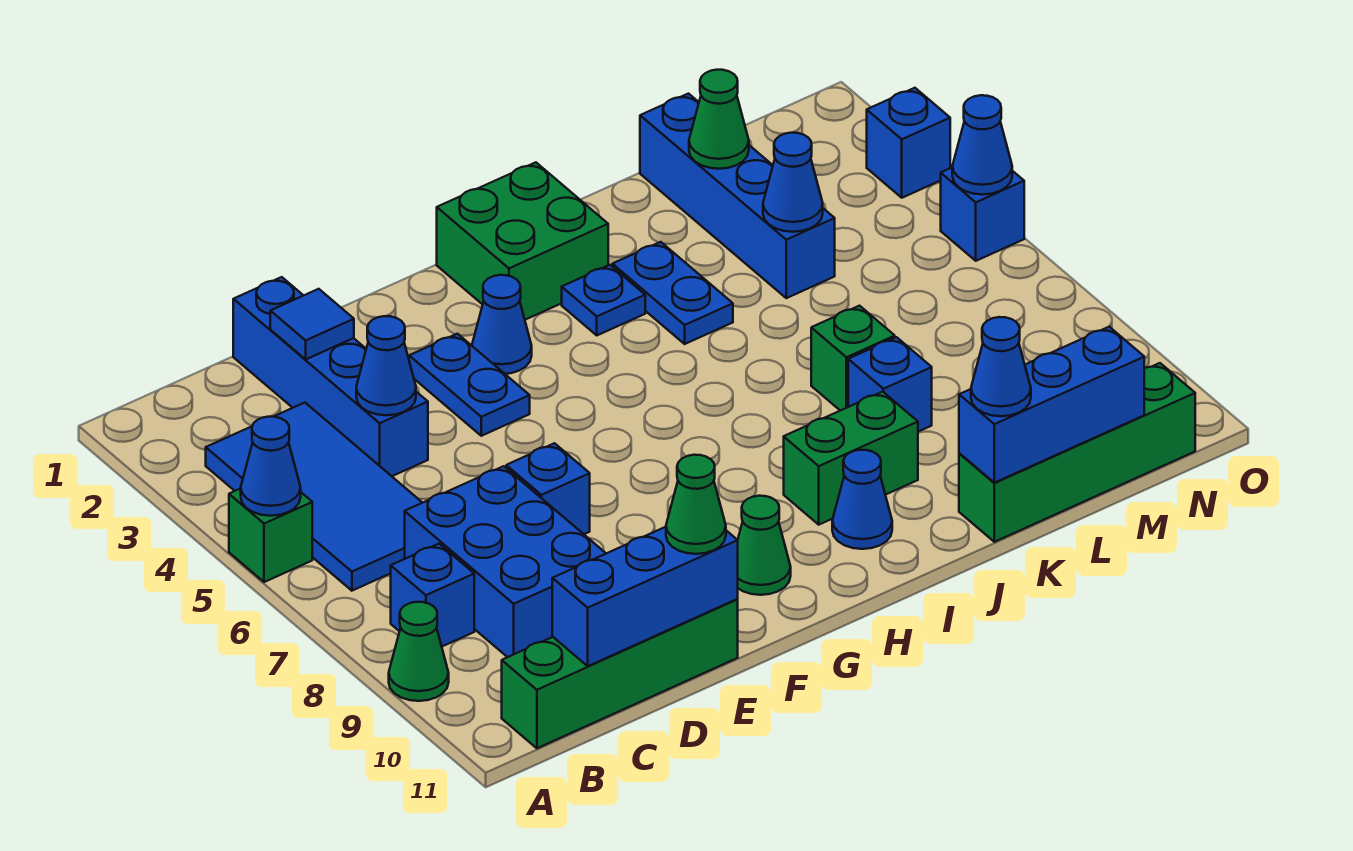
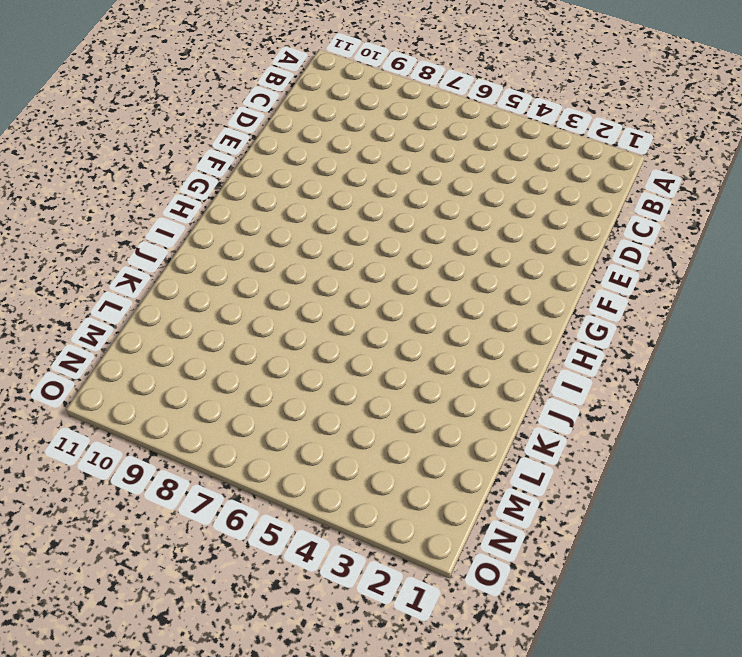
none -> green brick A5 level 1
none -> green cone A9 level 1
none -> blue tile B3:C6 level 1
none -> blue brick B8 level 1

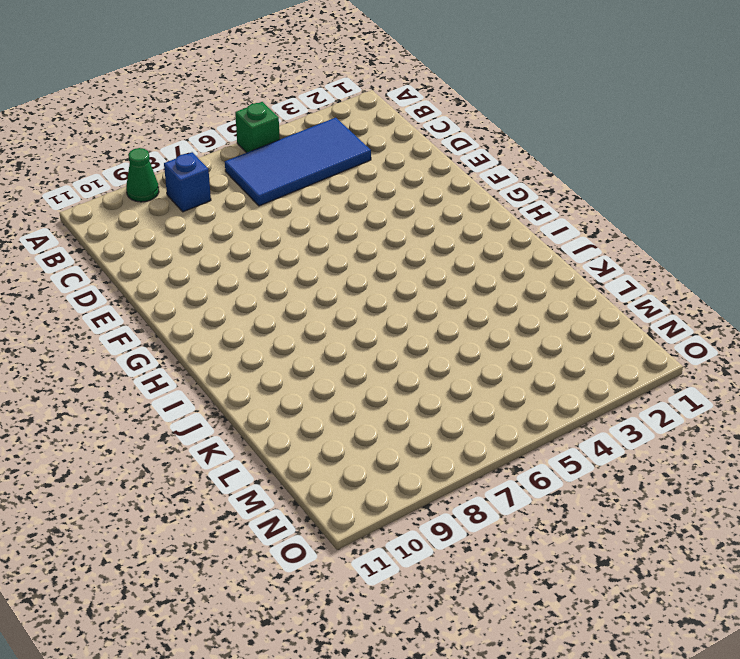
none -> green brick B11:E11 level 1
none -> blue brick C7:D9 level 1
none -> blue brick D1:D4 level 1
none -> blue brick E7 level 1

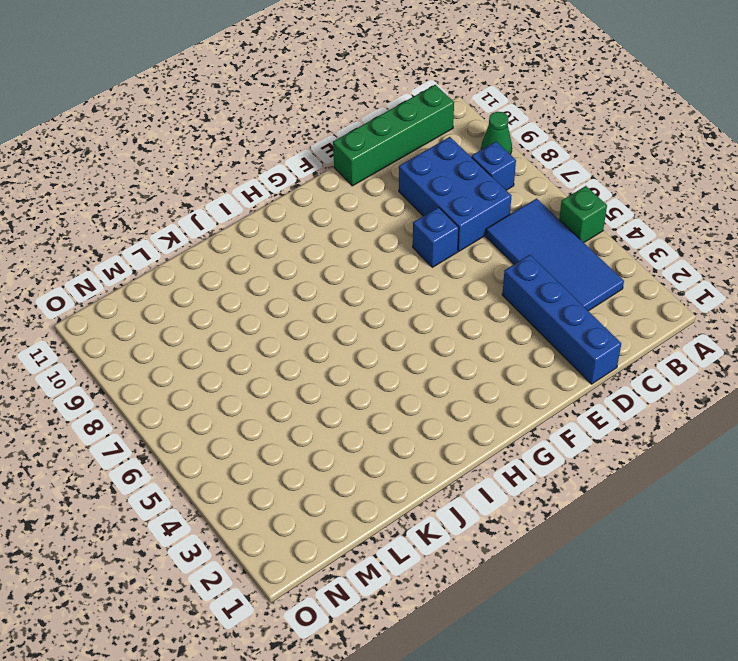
none -> blue plate F3:F4 level 1
none -> blue cone G3 level 1
none -> green cone G10 level 1
none -> green brick H1:I2 level 1

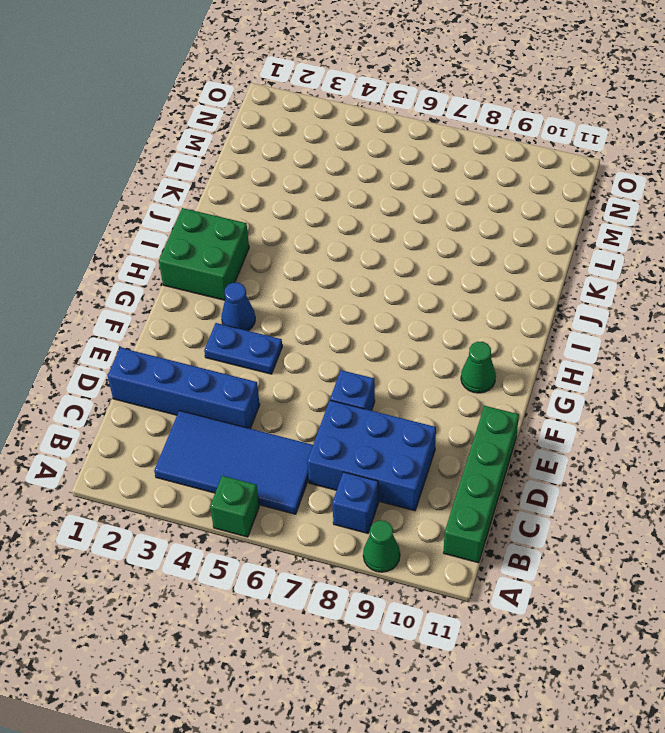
none -> blue plate I3 level 1
none -> green brick I9:J9 level 1
none -> blue cone I10 level 1
none -> blue plate J3:J4 level 1

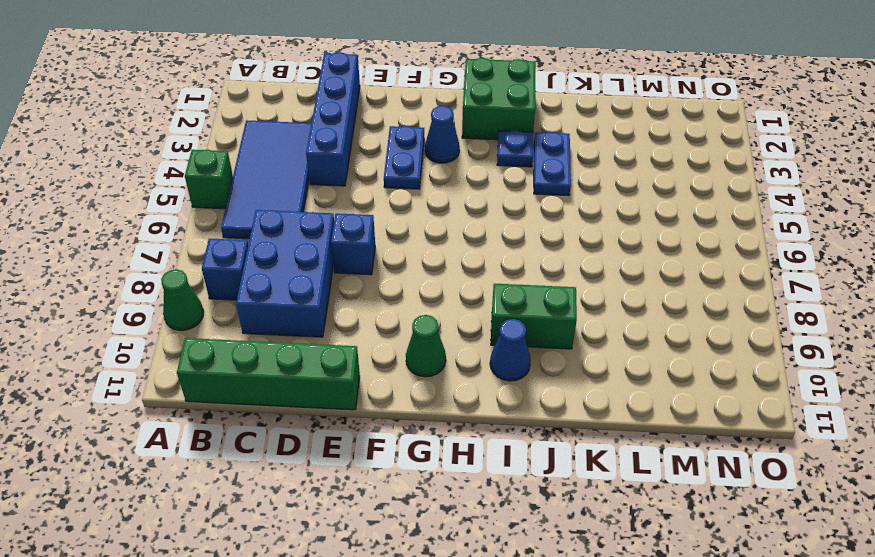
none -> green brick K7 level 1
none -> blue brick K8 level 1
none -> green brick K11:N11 level 1
none -> blue brick L1:L4 level 1

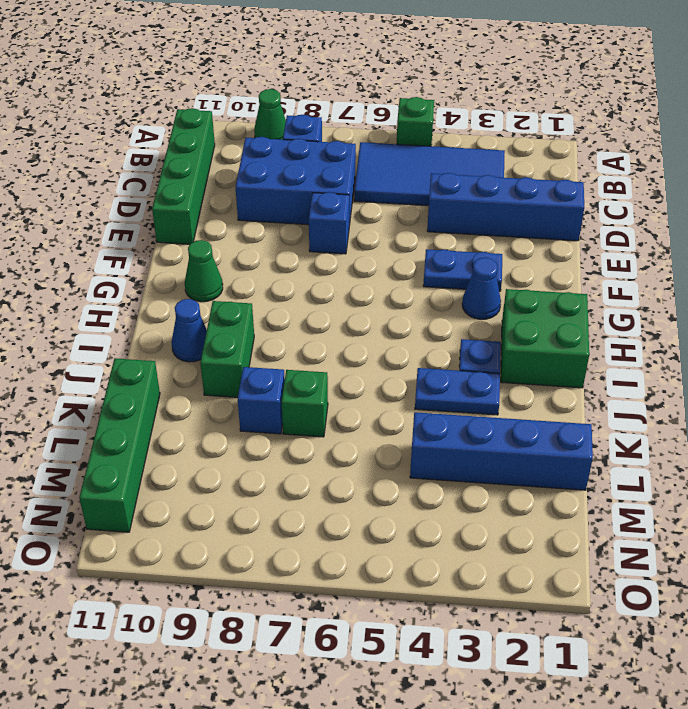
none -> blue brick O3 level 1
none -> blue brick O5 level 1
none -> blue cone A5 level 2
none -> blue brick C11:E11 level 2

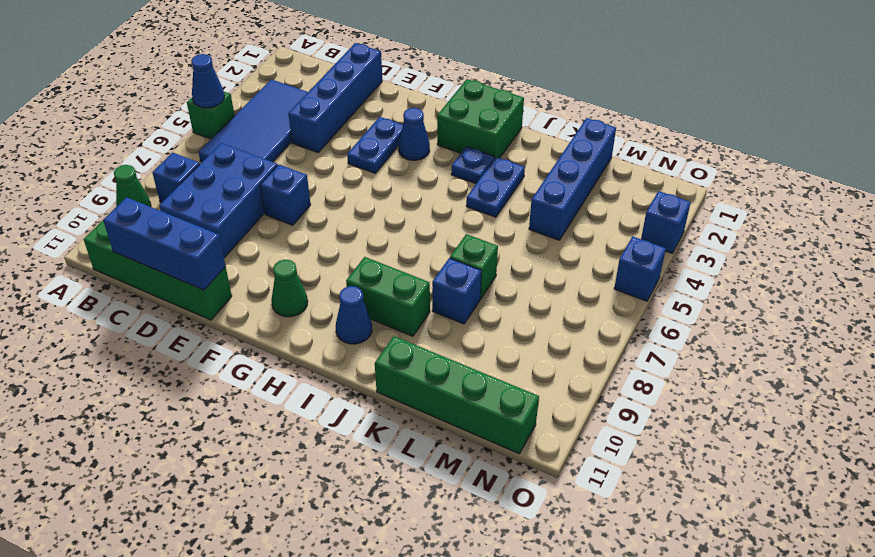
none -> blue tile D2 level 2
none -> blue cone D4 level 2
none -> blue brick K11:M11 level 2
none -> green cone L2 level 2

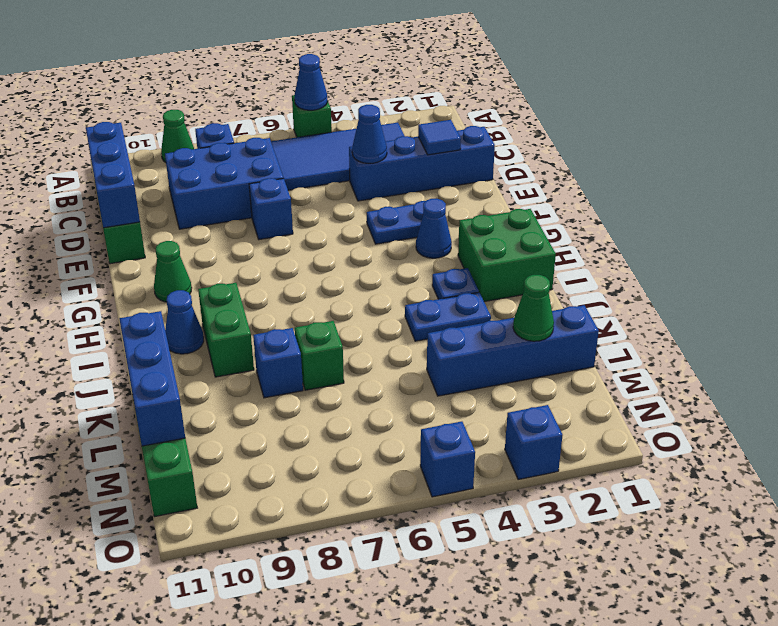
none -> blue cone L4 level 2
none -> blue cone O5 level 2
none -> green cone E11 level 3
none -> blue cone K11 level 3

